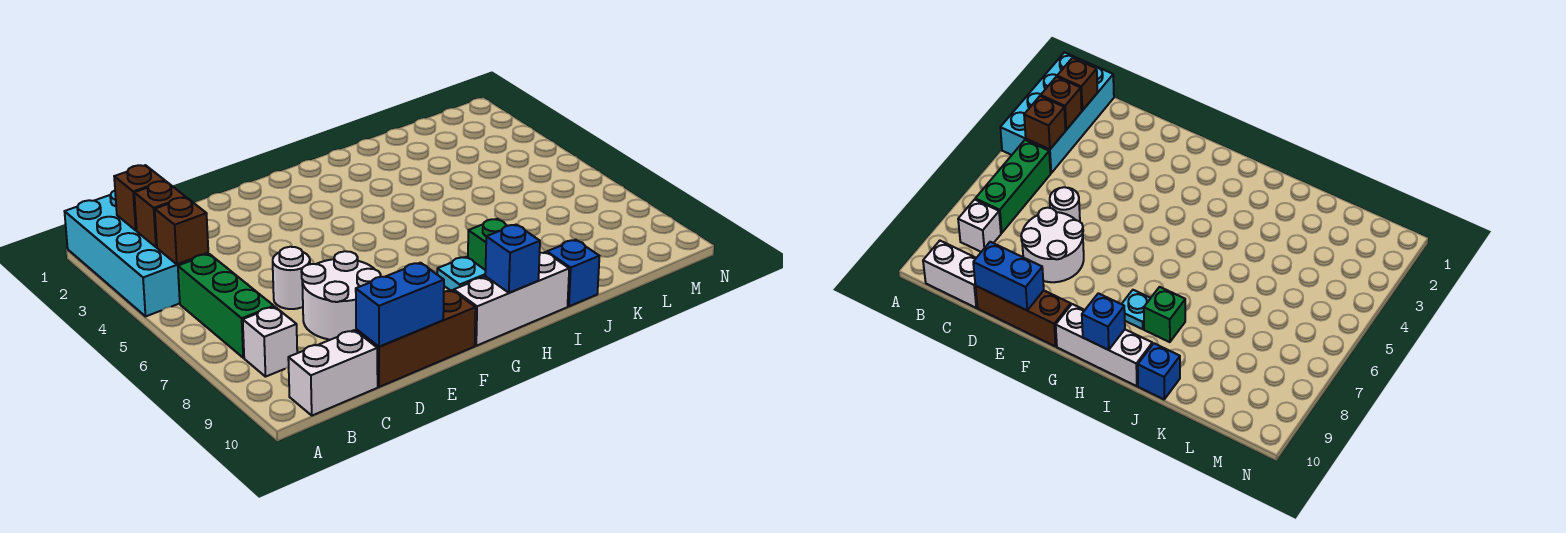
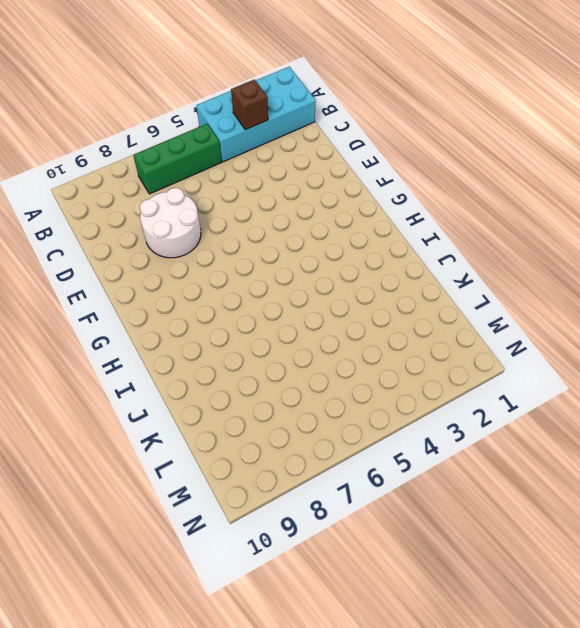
none -> white brick B8 level 1
none -> white brick B10:C10 level 1
none -> white round brick D6 level 1

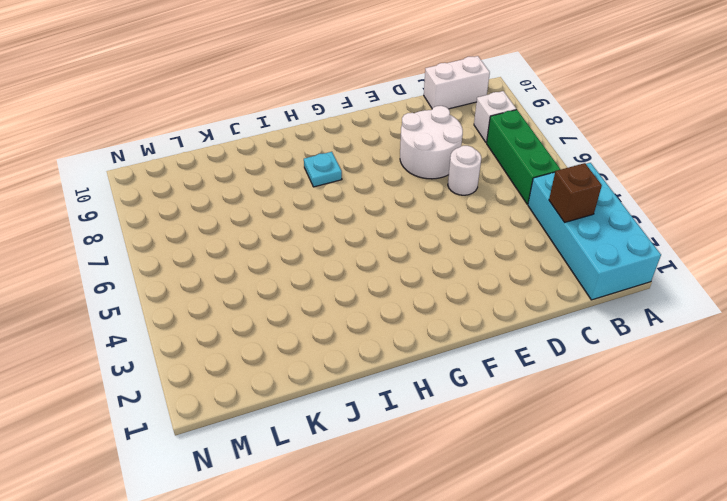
none -> brown brick D10:F10 level 1
none -> white brick G10:I10 level 1
none -> green brick I8 level 1

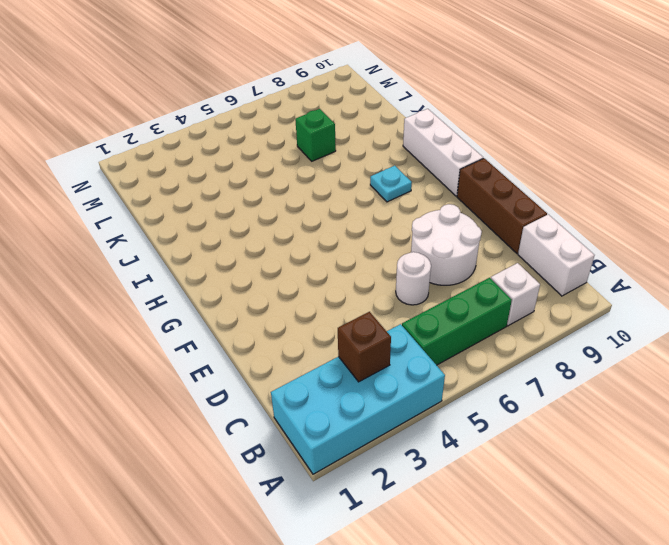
green brick K7 level 1 -> green brick I8 level 1
none -> blue brick J10 level 1
none -> brown brick B2 level 2
none -> brown brick B4 level 2

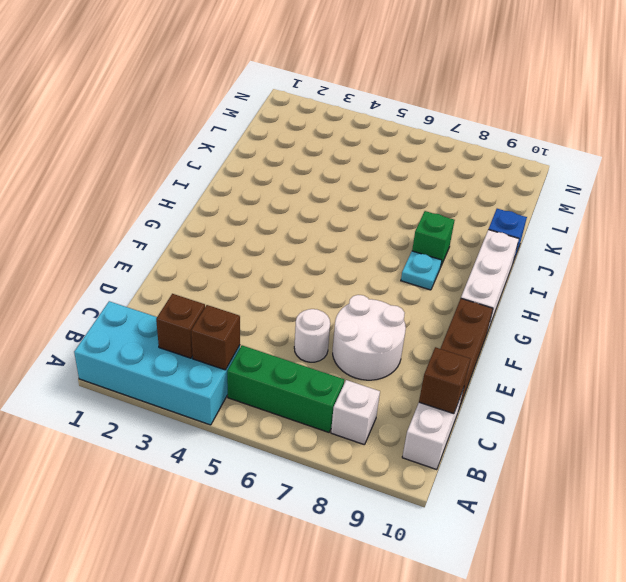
brown brick C10 level 2 -> brown brick B2 level 2
none -> blue brick D10:E10 level 2
none -> blue brick H10 level 2

